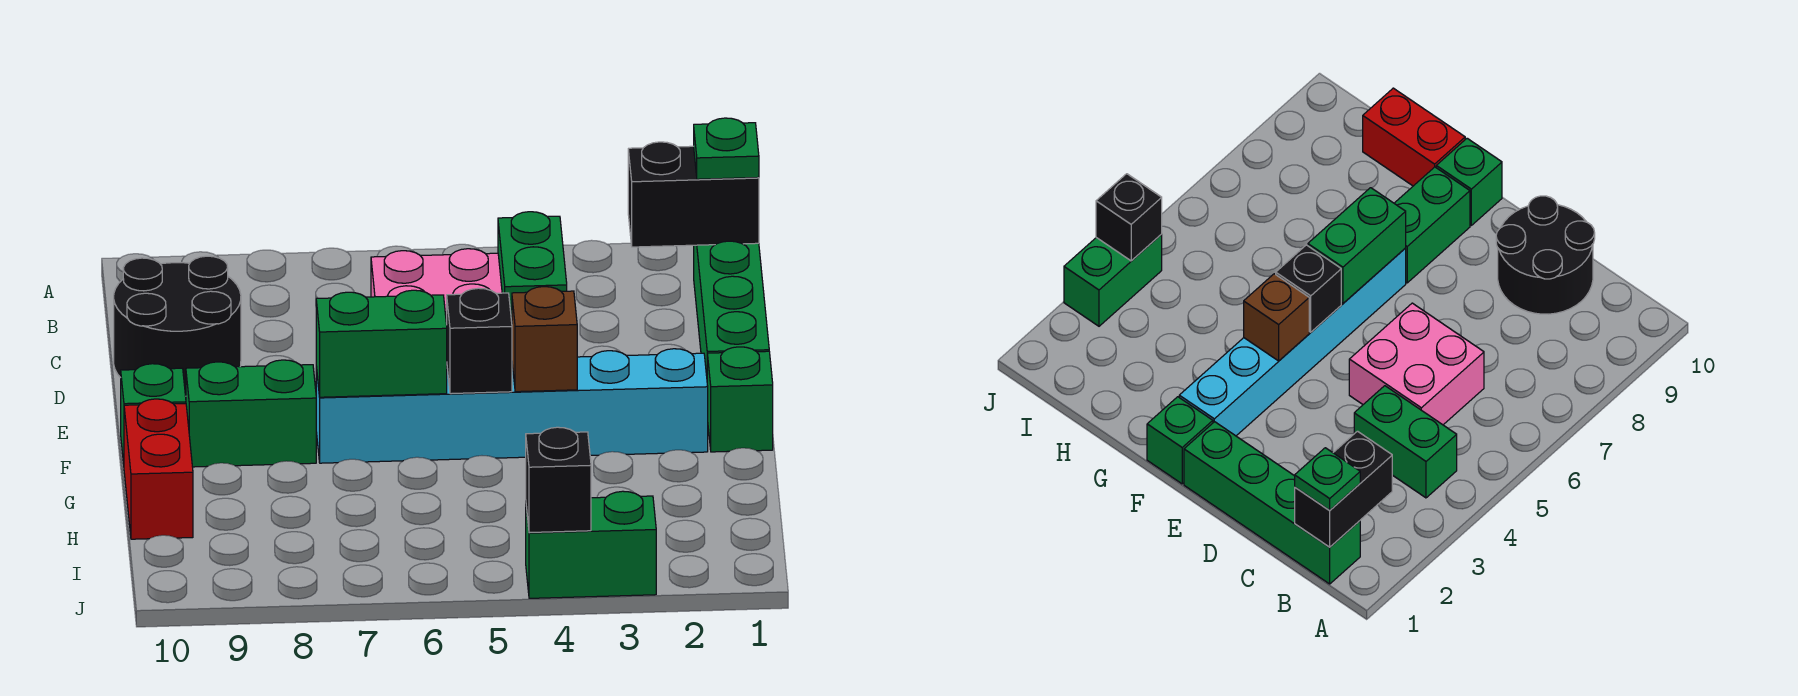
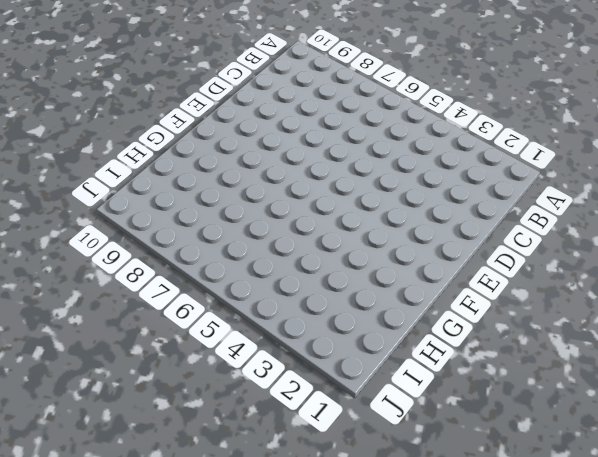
none -> green brick B1:E1 level 1
none -> green brick B4:C4 level 1
none -> pink brick C5:D6 level 1

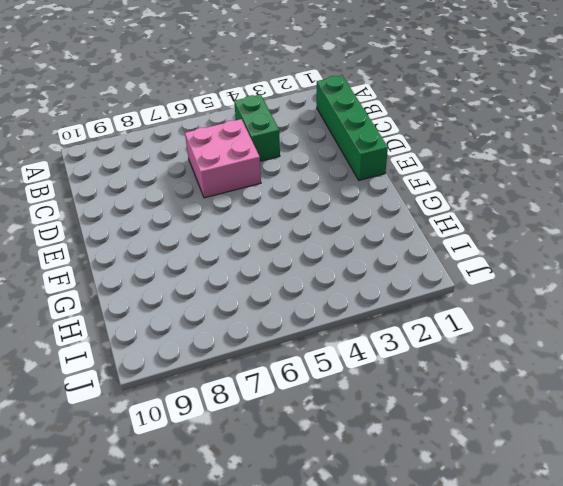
none -> black round brick C9:D10 level 1
none -> green brick F1 level 1
none -> cyan brick F2:F7 level 1

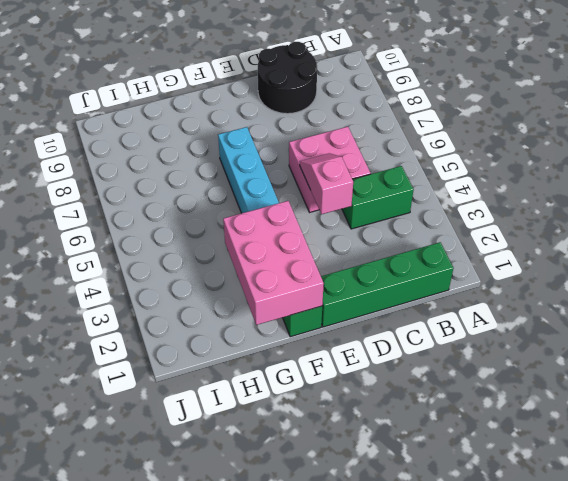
pink slope D4:D5 level 2 top 4 -> none
pink brick F1:G3 level 2 -> none
none -> green brick F8:F9 level 1
none -> green brick F10 level 1
none -> red brick G10:H10 level 1

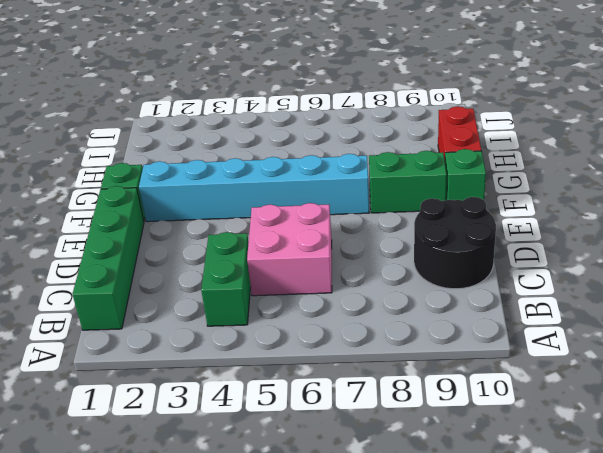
none -> green brick J3:J4 level 1
none -> black brick B1:B2 level 2
none -> brown brick F4 level 2

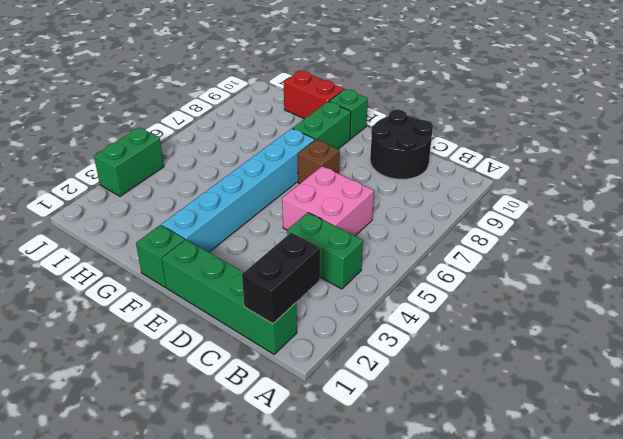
brown brick E7 level 1 -> brown brick F4 level 2
none -> black brick F5 level 2
none -> green brick F6:F7 level 2
none -> black brick J4 level 2

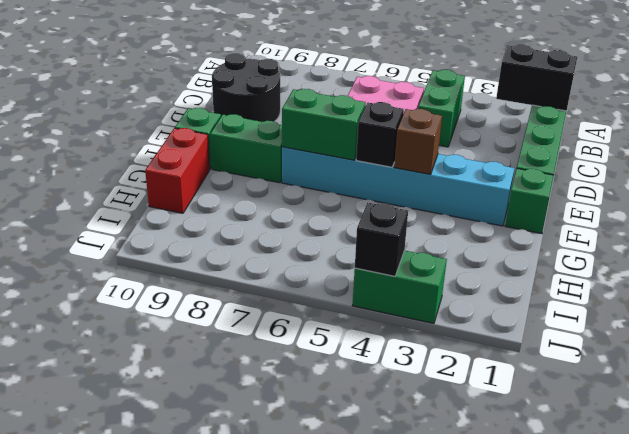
none -> green plate B1 level 3

